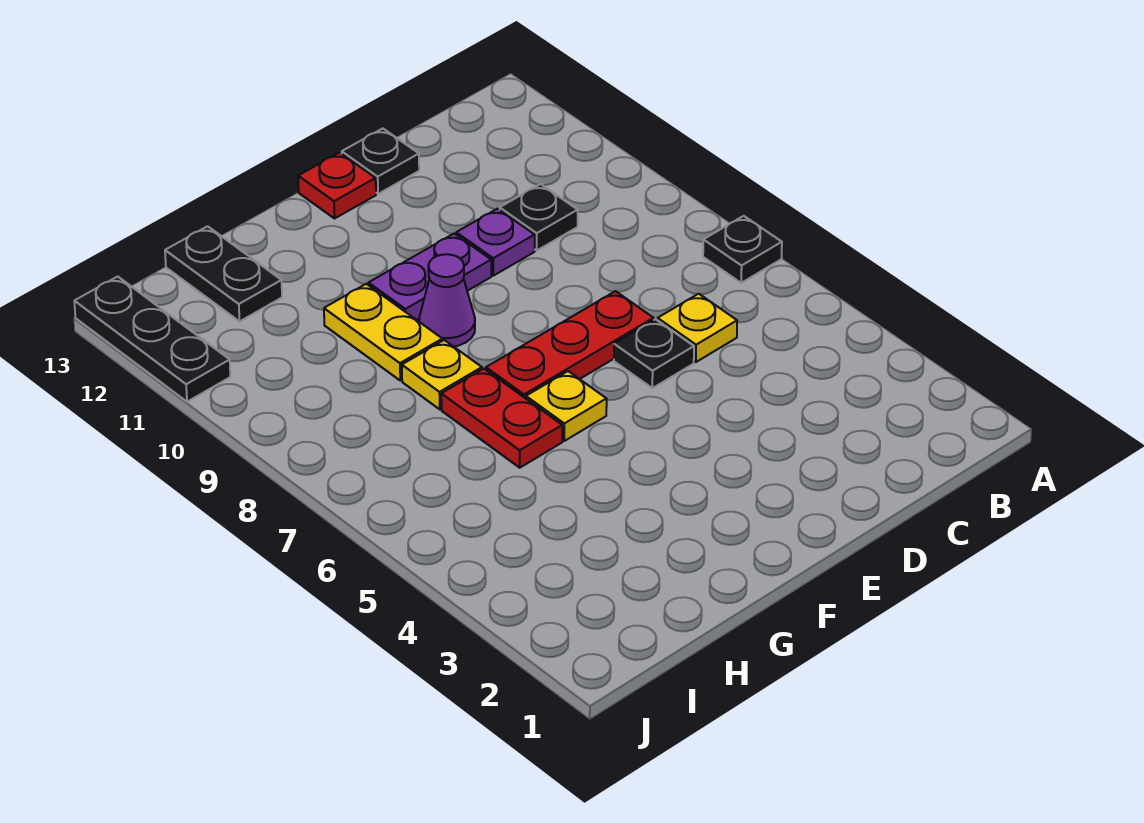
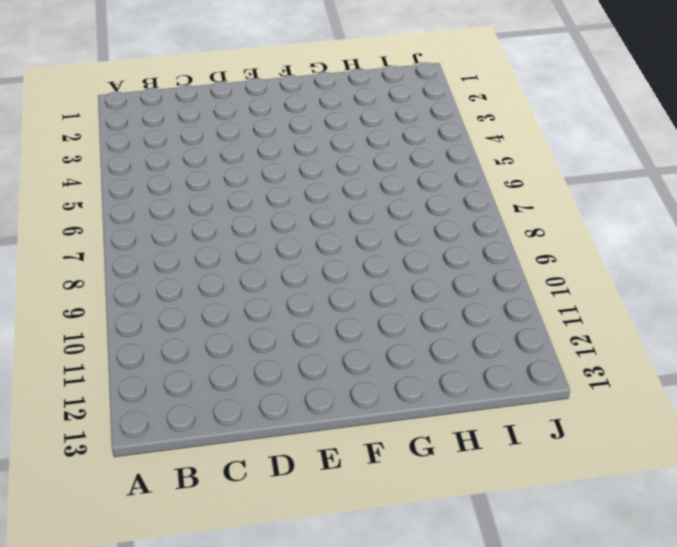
none -> black plate A7 level 1
none -> yellow plate C6 level 1
none -> black plate C10 level 1

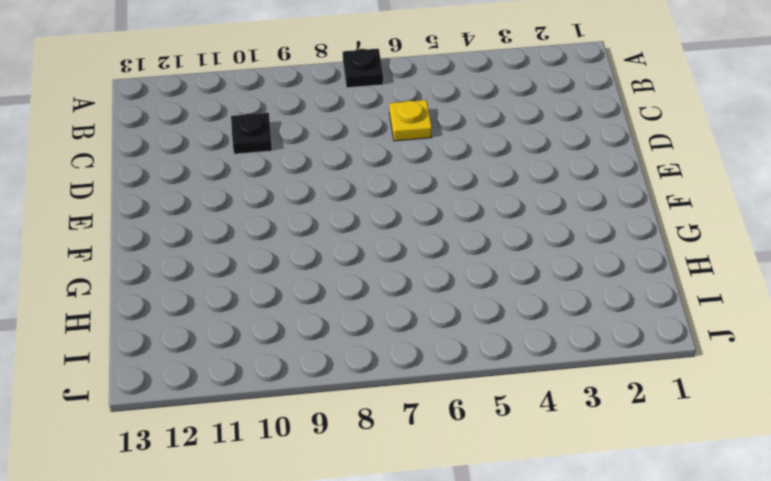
none -> black plate D6 level 1
none -> red plate D7:F7 level 1
none -> purple plate D10 level 1

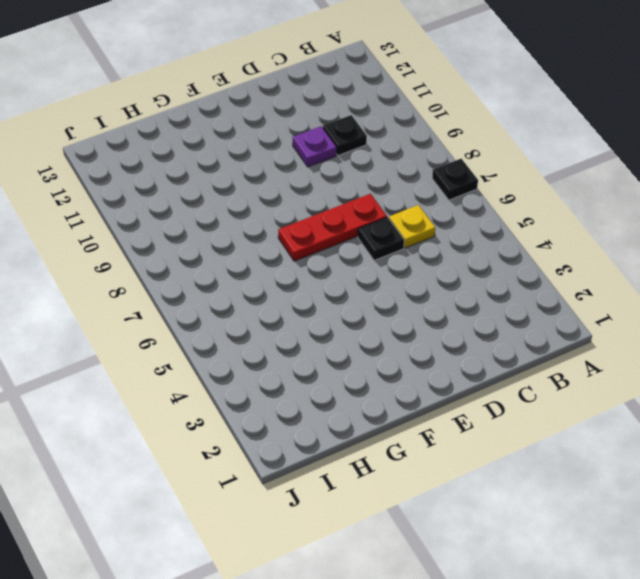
none -> black plate D13 level 1
none -> purple plate E10:F10 level 1
none -> red plate E13 level 1

